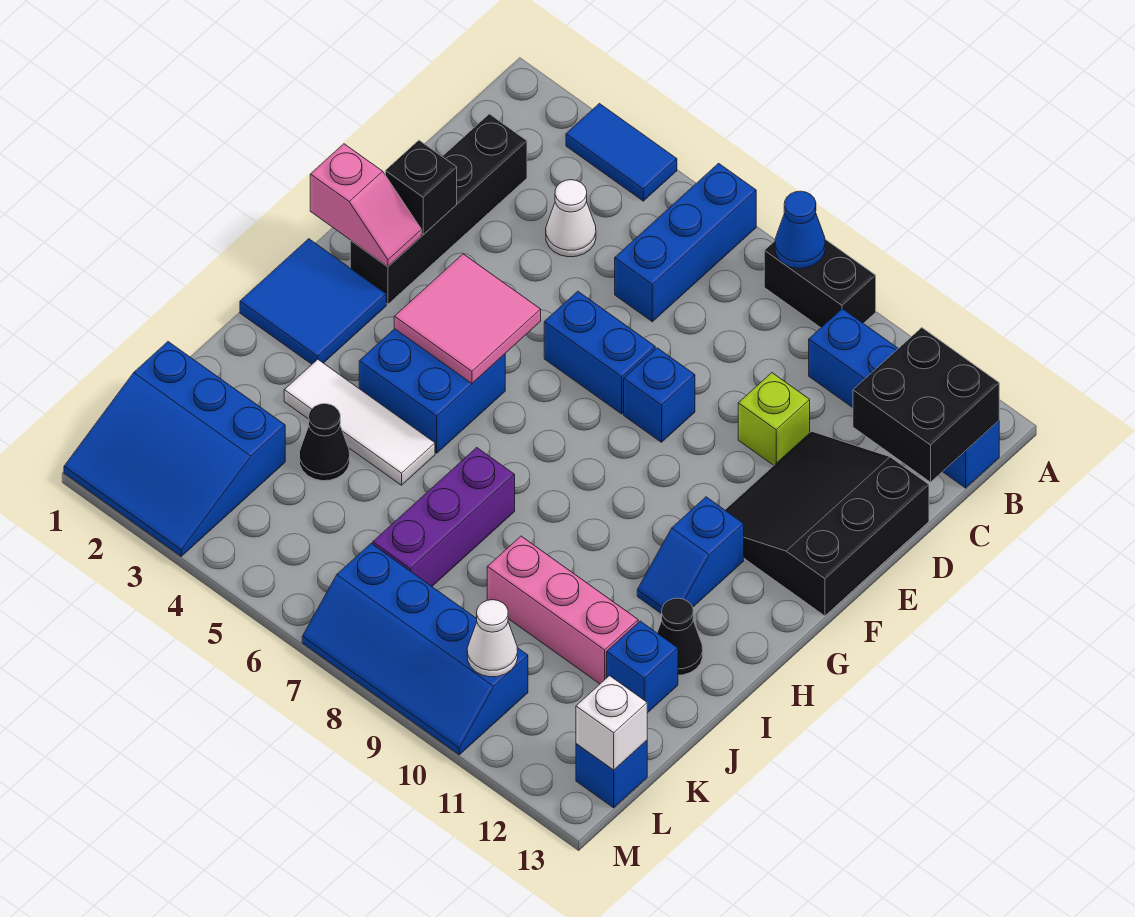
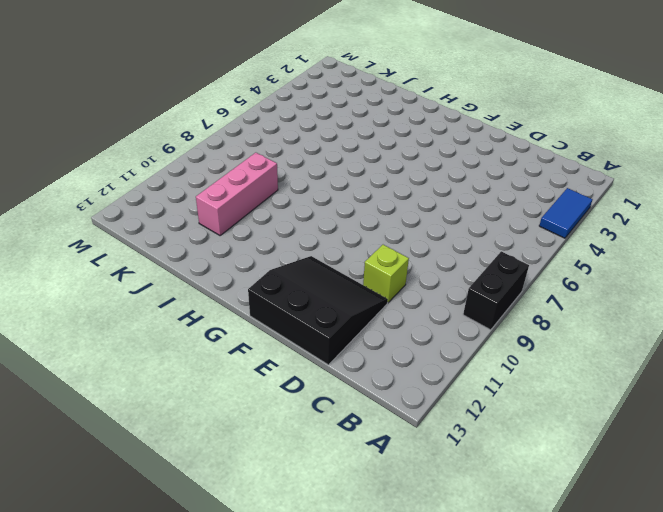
none -> blue brick A6:C6 level 1
none -> blue brick B10:B13 level 1
none -> black brick C2:F2 level 1

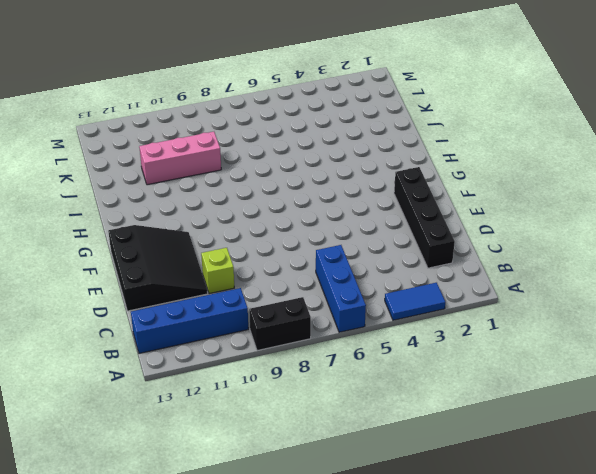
none -> white cone C4 level 1
none -> blue brick E6:E7 level 1
none -> blue brick E8 level 1

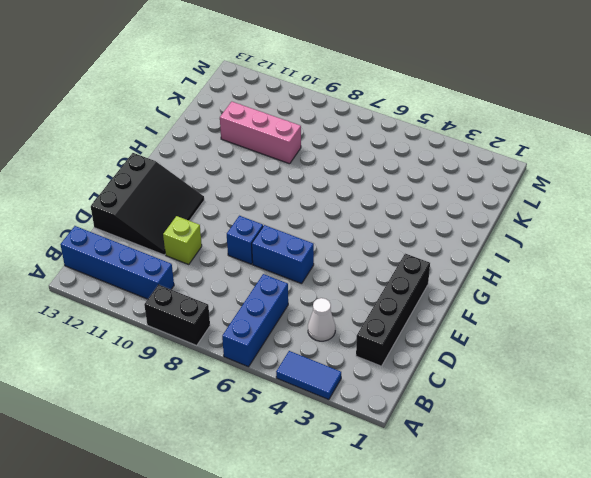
none -> blue tile G1:H2 level 1
none -> blue brick G4:H5 level 1
none -> blue slope G11:H11 level 1 top G

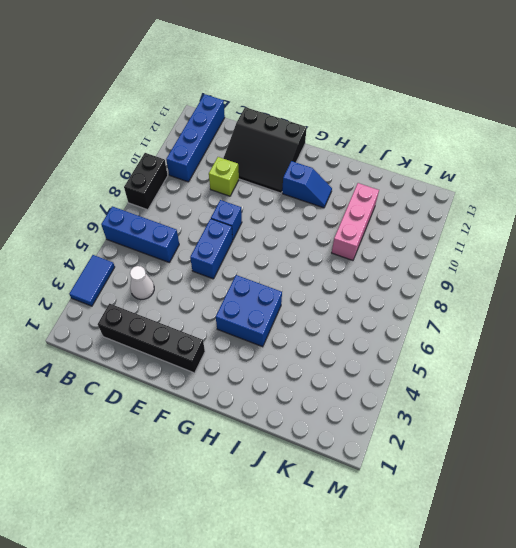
none -> blue tile G1:H2 level 1
none -> white tile I3:I5 level 1
none -> purple brick I7:K7 level 1

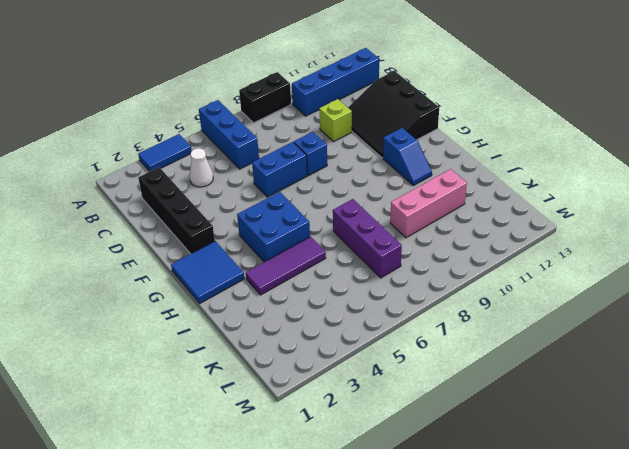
purple tile I3:I5 level 1 -> white tile I3:I5 level 1
none -> black cone I12 level 1
none -> black cone J4 level 1
none -> blue brick J12 level 1

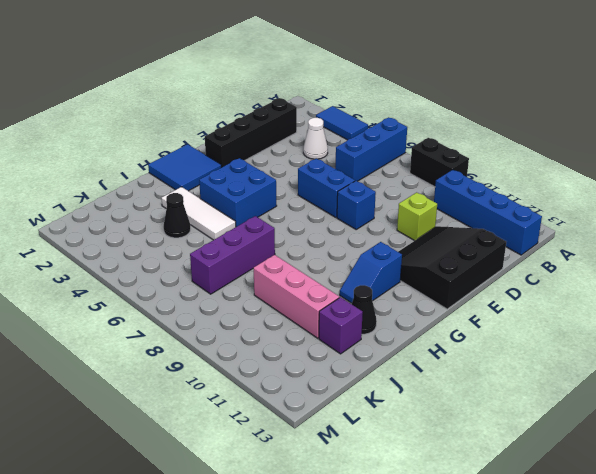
purple brick J12 level 1 -> blue brick J12 level 1
none -> blue slope K1:M3 level 1 top K
none -> blue slope L7:M10 level 1 top L
none -> blue brick L13 level 1

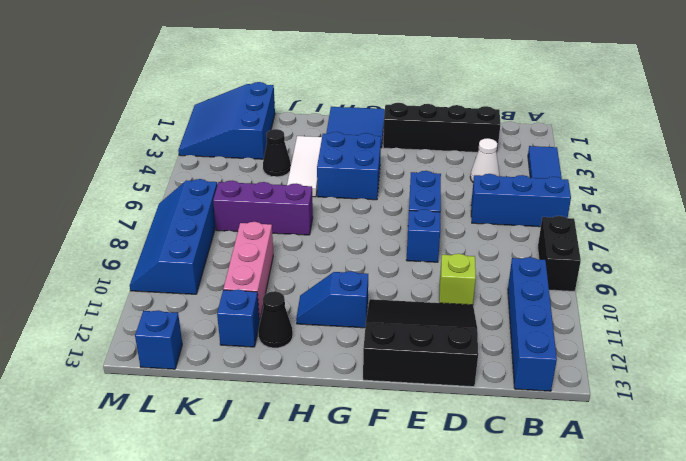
none -> blue cone A8 level 2
none -> black brick B12:C13 level 2
none -> black brick E2 level 2

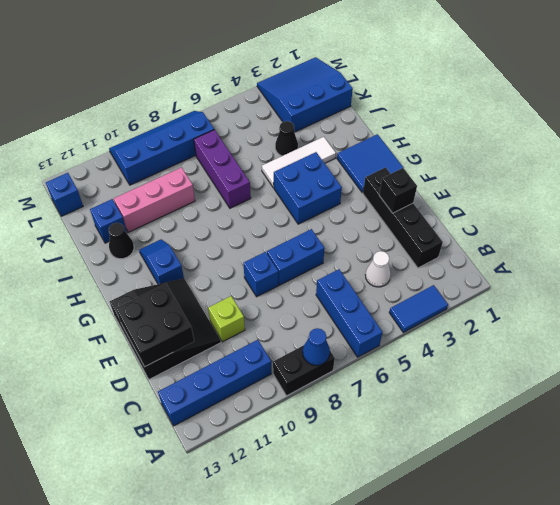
black brick D12:E13 level 2 -> black brick B12:C13 level 2
none -> pink slope F1:F2 level 2 top 1
none -> pink tile F4:G5 level 2
none -> white cone L10 level 2

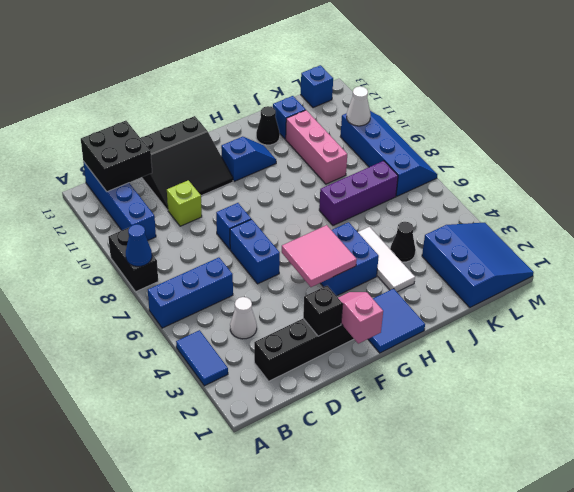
none -> white brick L13 level 2

